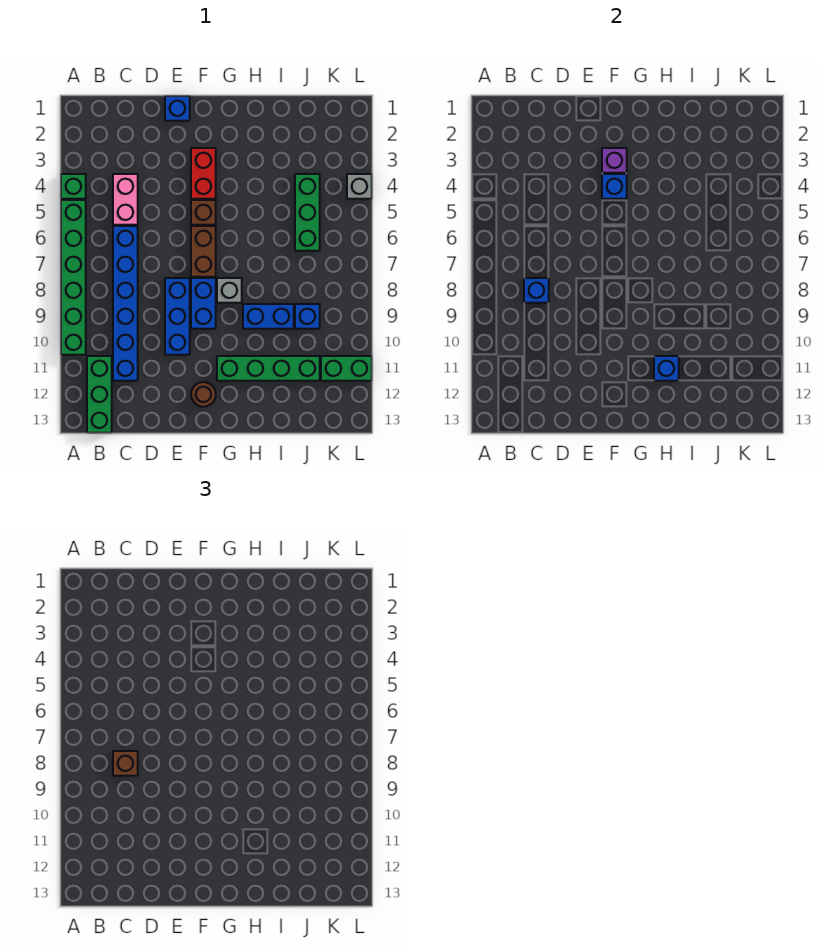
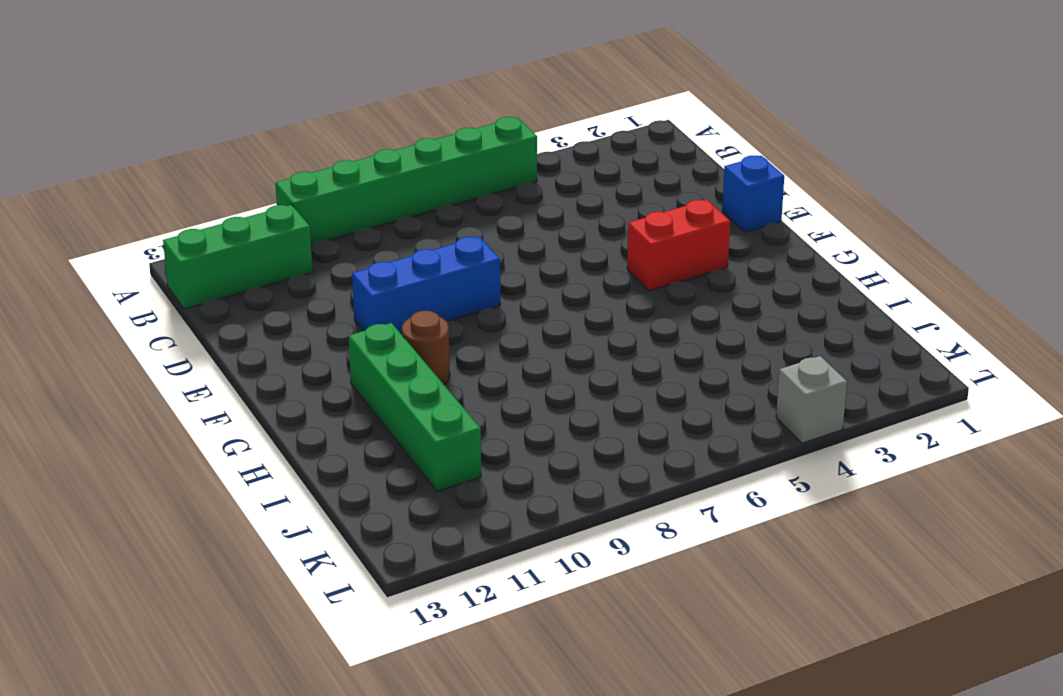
brown round brick G10 level 1 -> brown round brick F12 level 1
none -> green brick A4 level 1
none -> pink brick C4:C5 level 1
none -> blue brick C6:C11 level 1

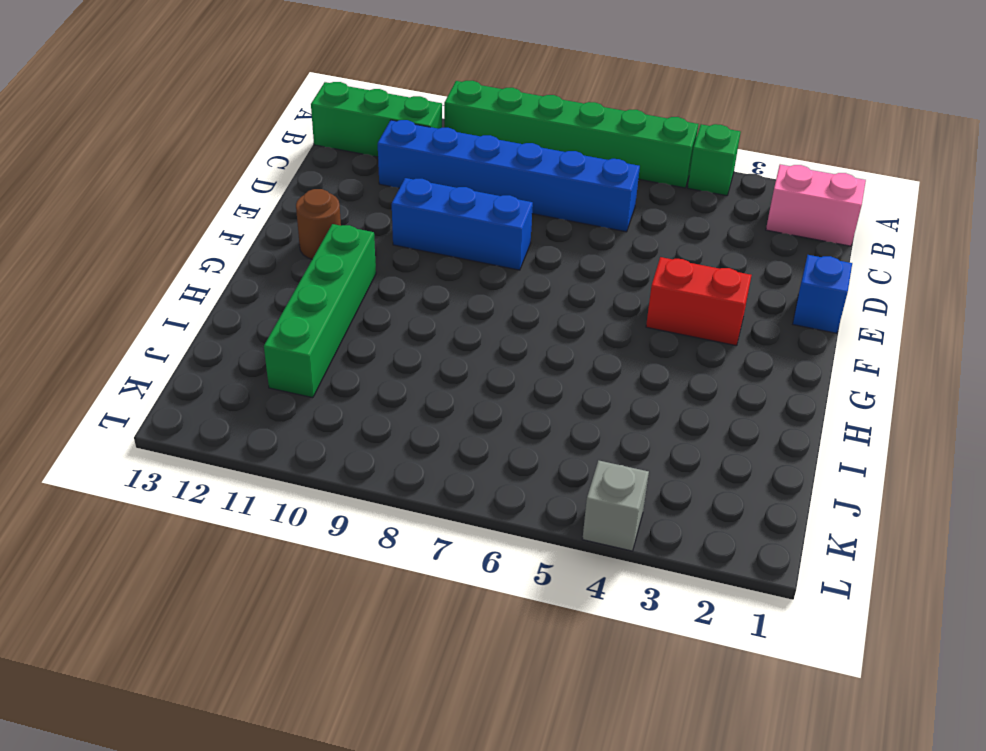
pink brick B1:B2 level 1 -> pink brick C4:C5 level 1
none -> brown brick F5 level 1
none -> brown brick F6:F7 level 1
none -> blue brick F8:F9 level 1

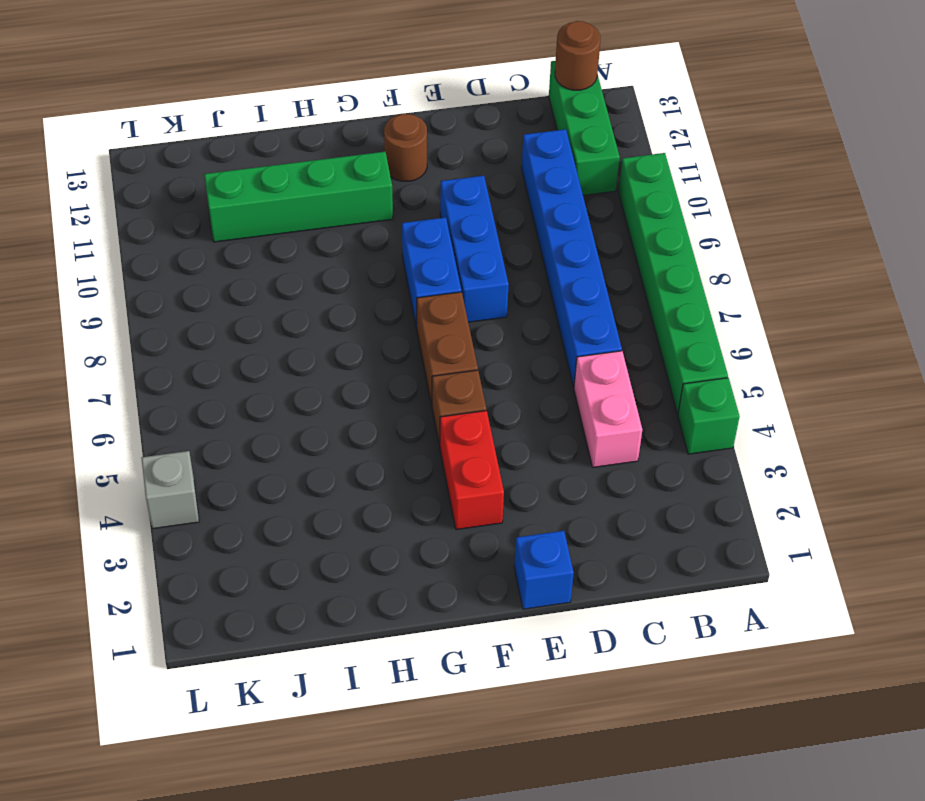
brown round brick B13 level 2 -> none
none -> grey brick G8 level 1
none -> blue brick H9:I9 level 1
none -> green brick J4:J6 level 1

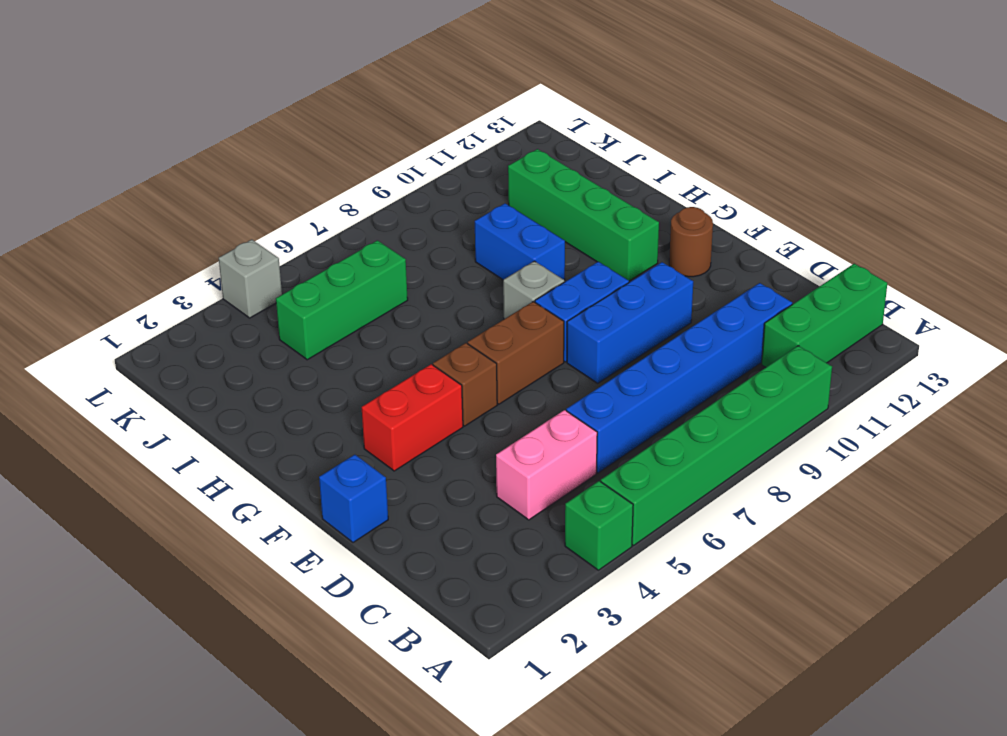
none -> blue brick J9 level 1
none -> green brick K11:L11 level 1
none -> blue brick C8 level 2

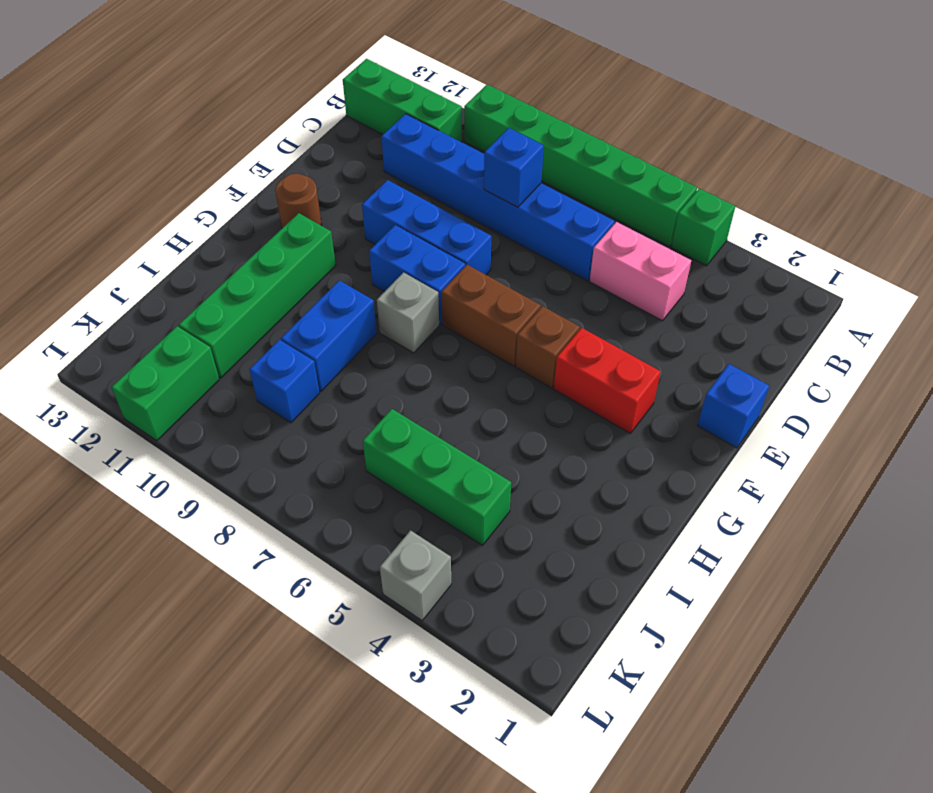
none -> purple brick F3 level 2
none -> blue brick F4 level 2
none -> blue brick H11 level 2

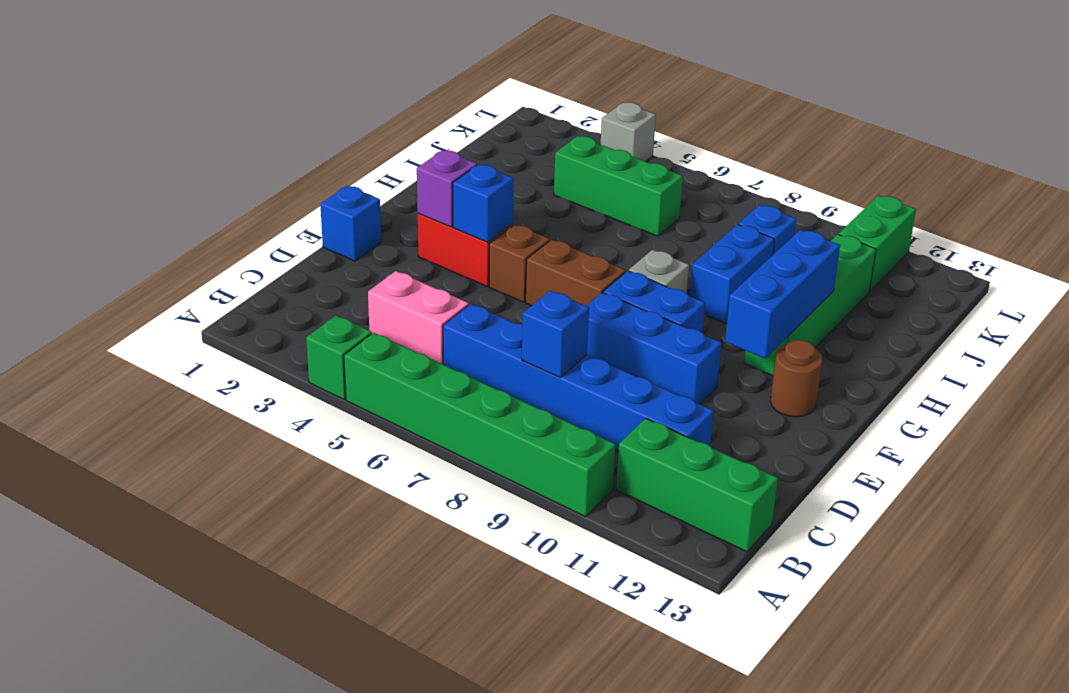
blue brick F11:H11 level 2 -> blue brick H11 level 2
none -> brown brick C8 level 3

